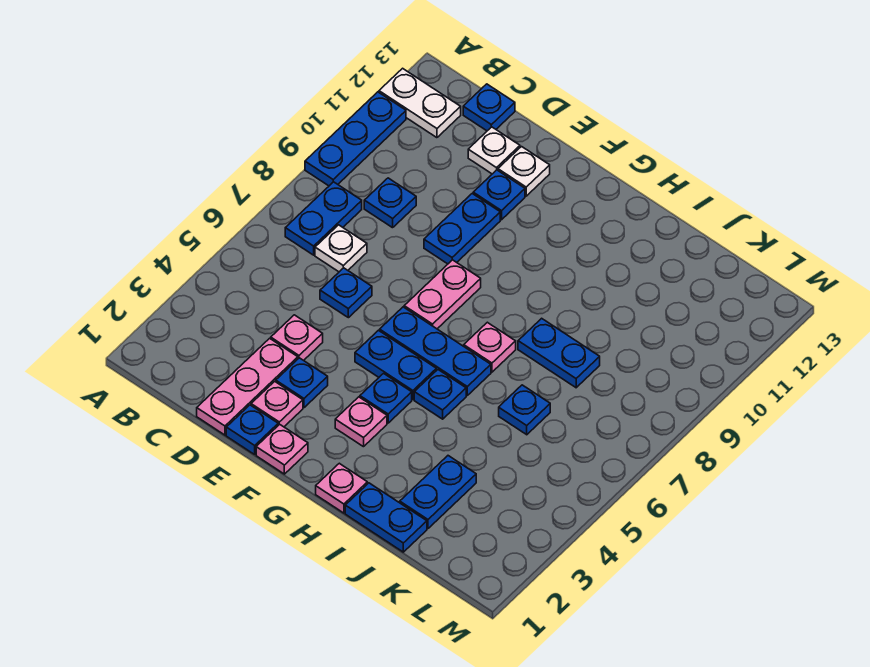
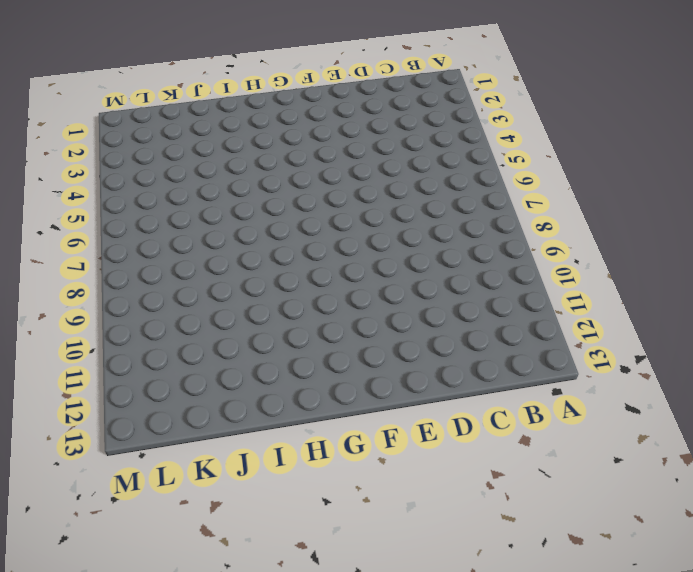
none -> blue plate A9:A11 level 1
none -> white plate A12:B12 level 1
none -> blue plate B7:B8 level 1

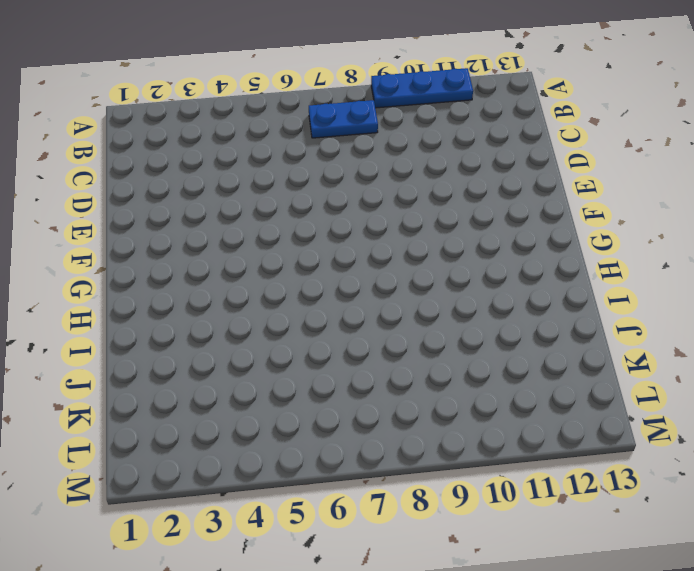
none -> white plate A12:B12 level 1
none -> white plate C7 level 1
none -> blue plate C9 level 1

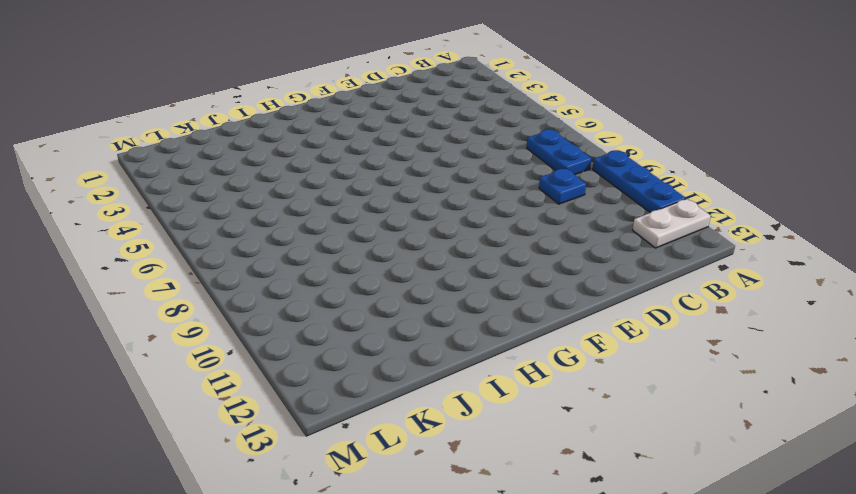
none -> white plate C7 level 1
none -> blue plate C13 level 1
none -> pink plate D1:D3 level 1

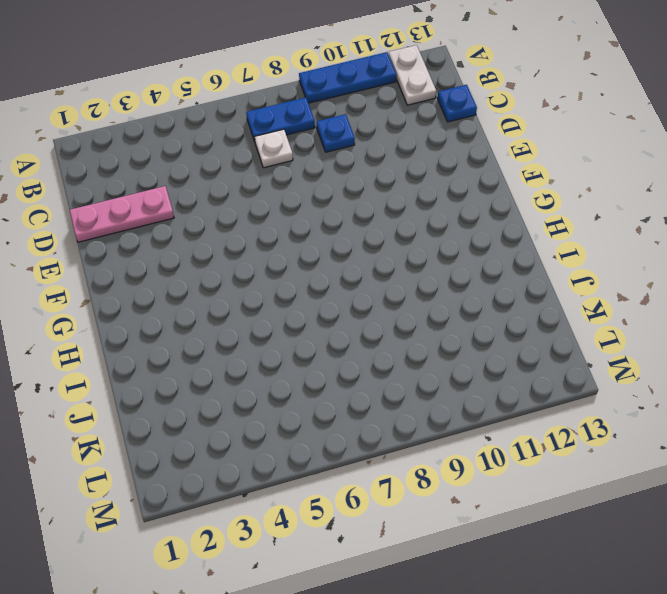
none -> pink plate D4 level 1
none -> blue plate D6 level 1
none -> white plate D12 level 1

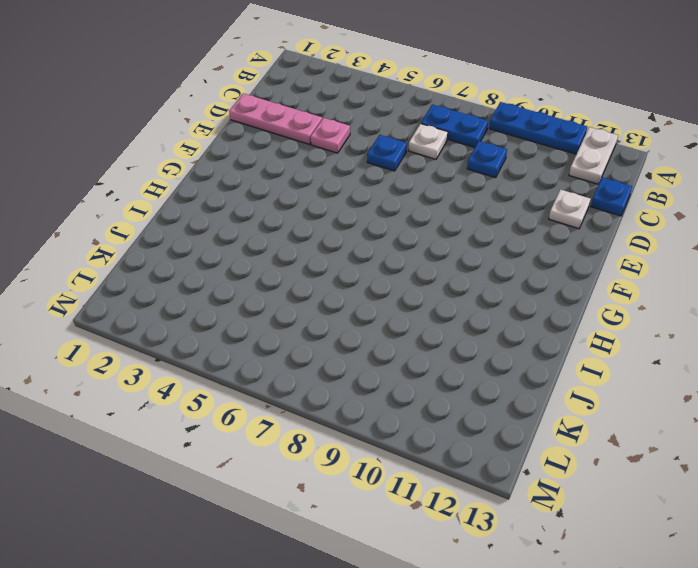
none -> blue plate E1 level 1
none -> pink plate E2 level 1
none -> blue plate E3 level 1

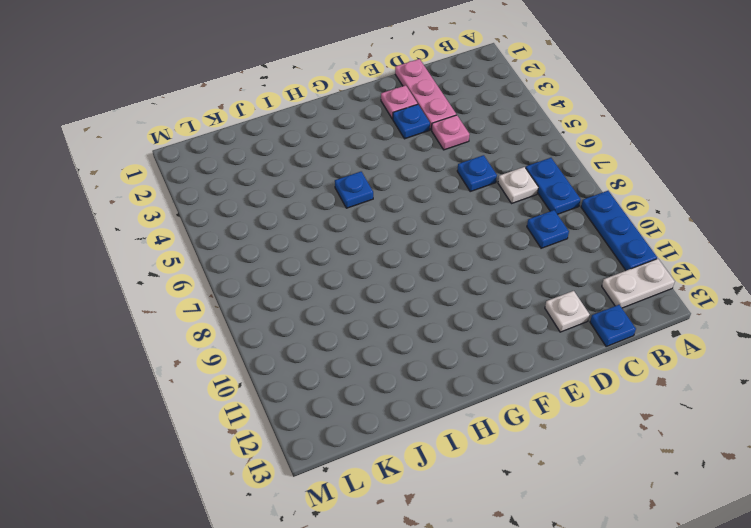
none -> blue plate E1 level 1
none -> blue plate E9:E10 level 1
none -> blue plate E11 level 1

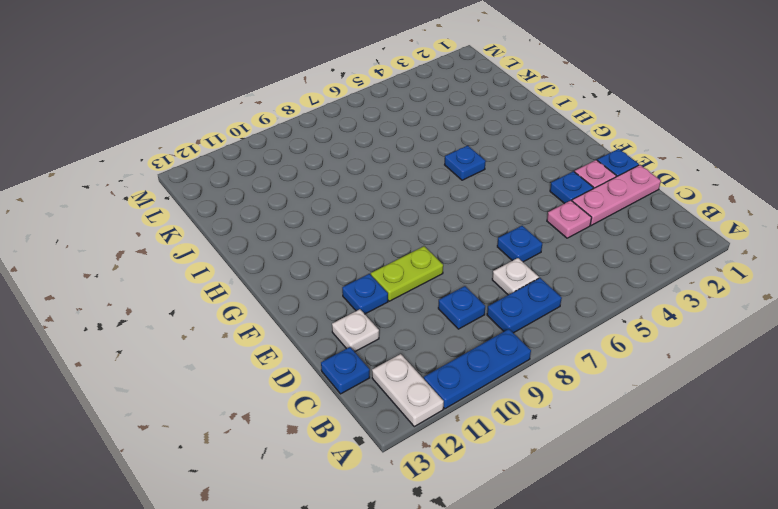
lime plate E9:E10 level 1 -> blue plate E9:E10 level 1
none -> white plate E12 level 1
none -> pink plate F1 level 1
none -> blue plate F5:G5 level 1

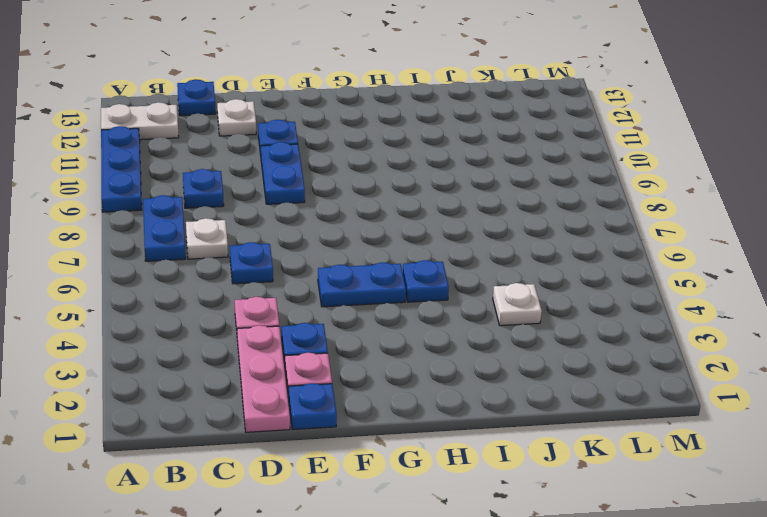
white plate J4 level 1 -> white plate E12 level 1
none -> pink plate F1 level 1
none -> blue plate F6:H6 level 1
none -> pink plate F7:F8 level 1

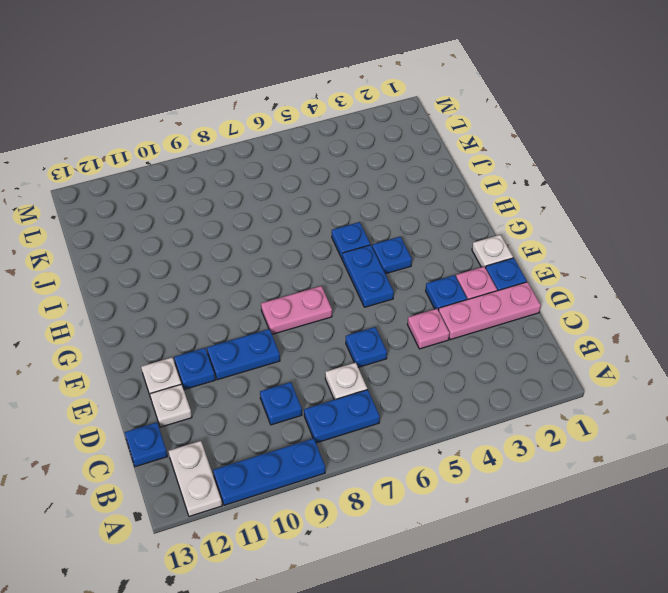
white plate F1 level 1 -> pink plate F1 level 1
none -> blue plate F6:H6 level 1
none -> pink plate G3 level 1
none -> pink plate H1 level 1

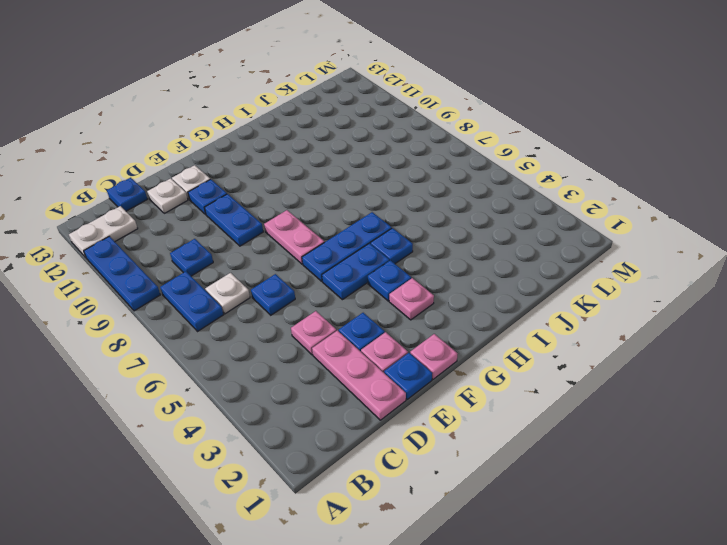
none -> pink plate H1 level 1
none -> pink plate H7 level 1
none -> blue plate I1:J1 level 1

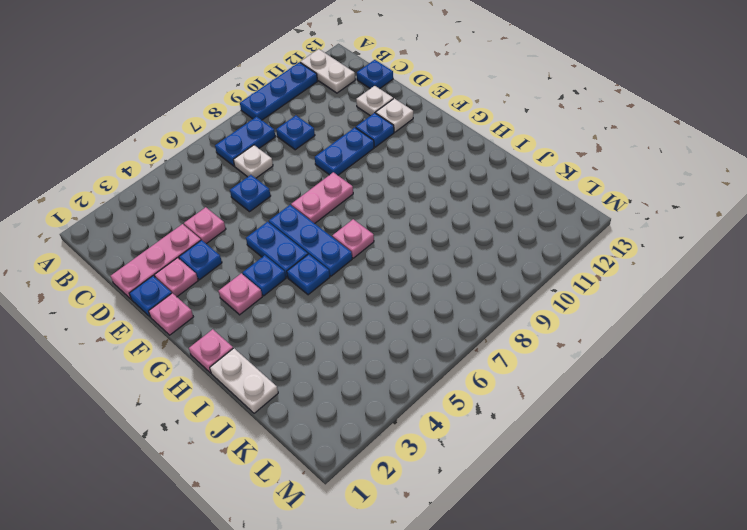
white plate I1:J1 level 1 -> blue plate I1:J1 level 1
none -> blue plate I8:J8 level 1
none -> blue plate J2:J3 level 1
none -> blue plate J6 level 1

